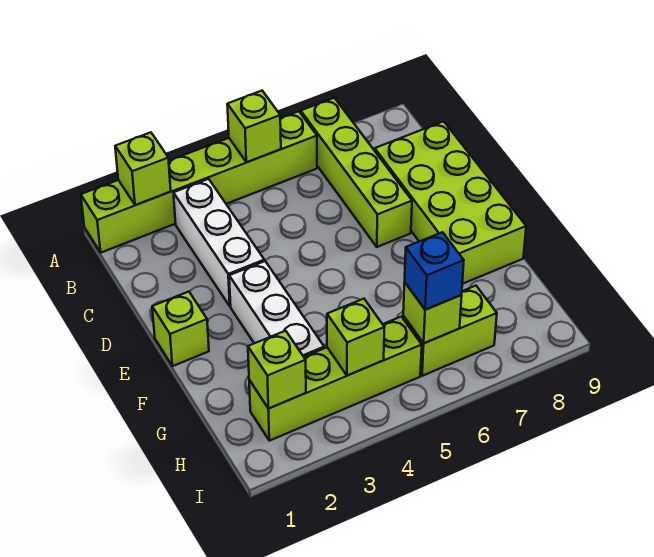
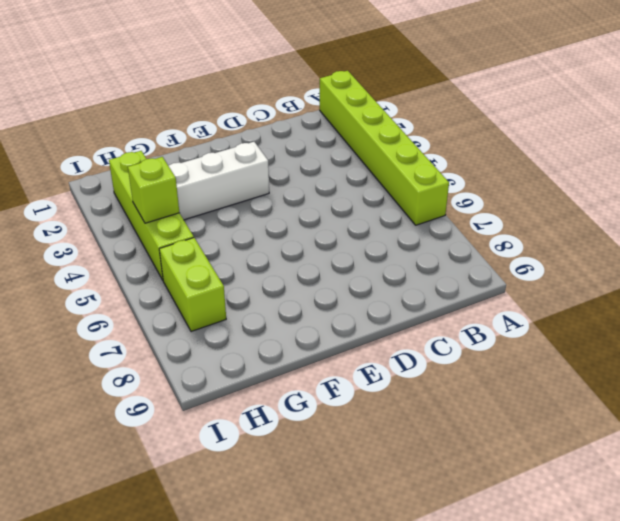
none -> lime brick A7:D7 level 1
none -> white brick B3:D3 level 1
none -> lime brick C8:F9 level 1

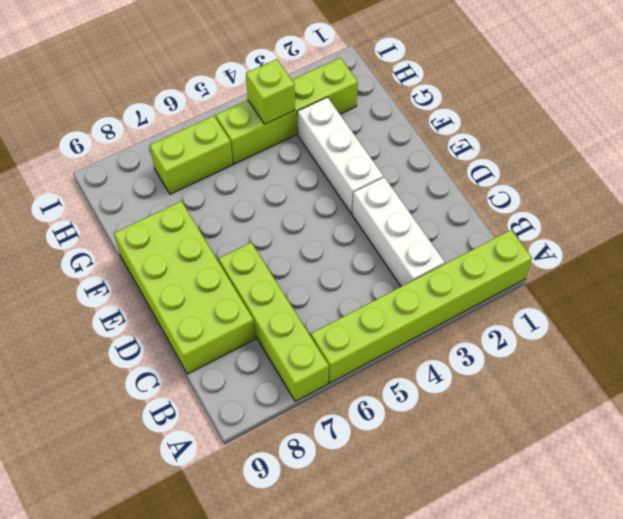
none -> lime brick E1 level 1
none -> lime brick A2 level 2
none -> lime brick A5 level 2

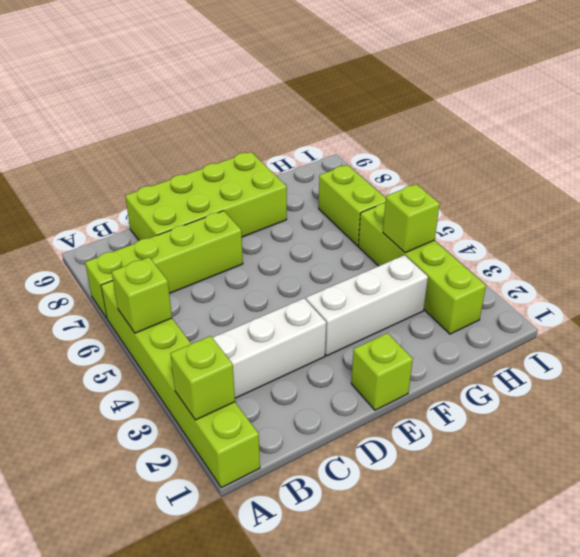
none -> lime brick H2 level 2
none -> lime brick H6 level 2
none -> blue brick H6 level 3

